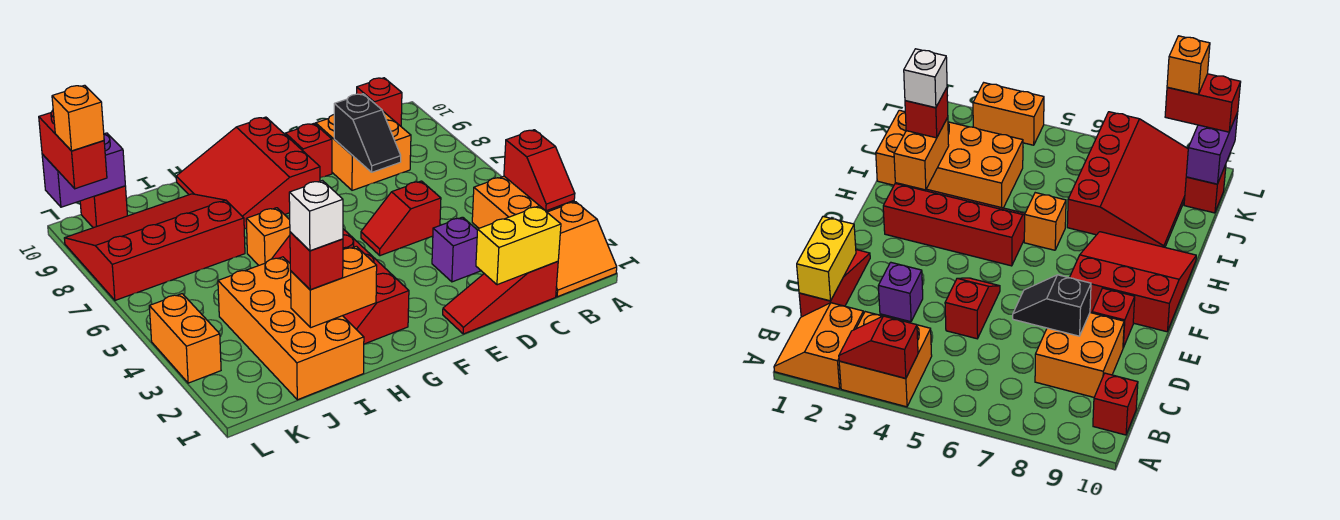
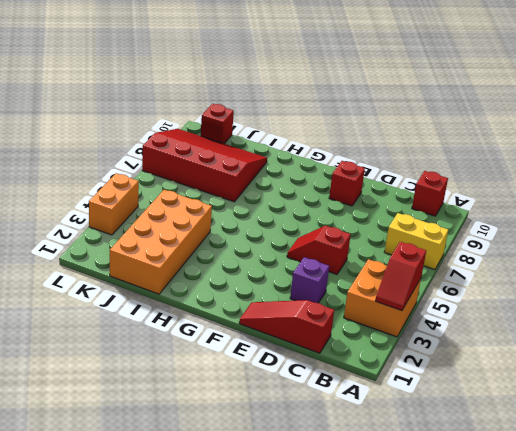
yellow brick A7:B7 level 1 -> yellow brick C1:D1 level 2
none -> orange slope A1:B2 level 1 top 2
none -> orange brick C8:D9 level 1
none -> red slope F8:H10 level 1 top F

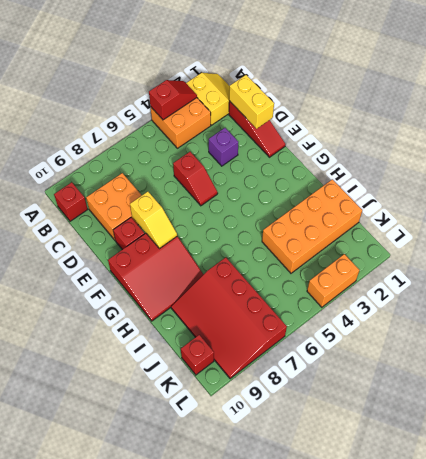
yellow slope A1:B2 level 1 top 2 -> orange slope A1:B2 level 1 top 2
yellow slope E8:F8 level 2 top E -> none
none -> red slope G2:H5 level 1 top G
none -> orange brick H6 level 1
none -> black slope D7:D8 level 2 top 8

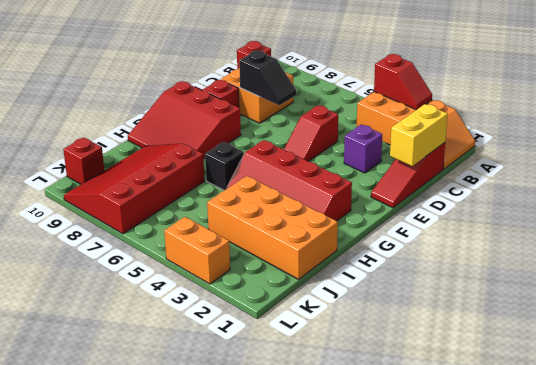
black brick H6 level 1 -> orange brick H6 level 1
none -> orange brick H2:I2 level 2
none -> purple brick K10:L10 level 2
none -> red brick I2 level 3

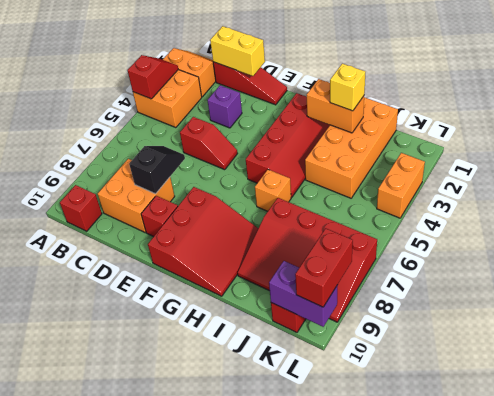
yellow brick I2 level 3 -> red brick I2 level 3
none -> white brick I2 level 4
none -> orange brick L9 level 4

